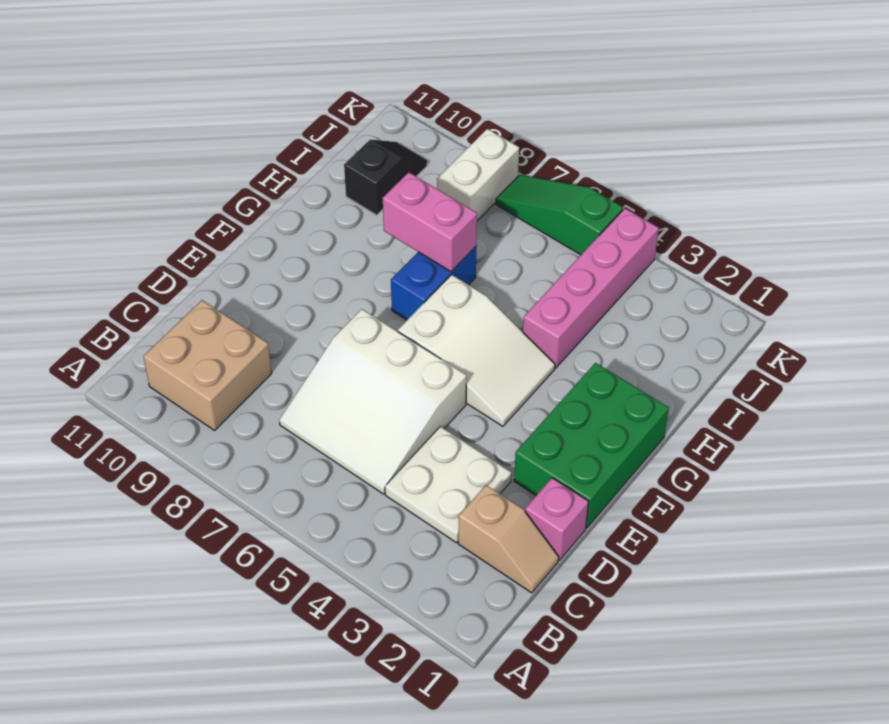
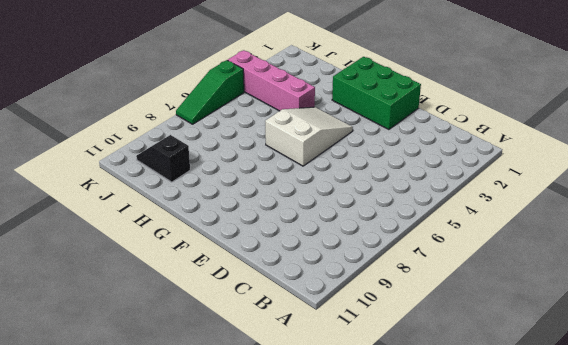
none -> tan brick B9:C10 level 1
none -> tan slope C1:C2 level 1 top 2
none -> white plate C3:D4 level 1

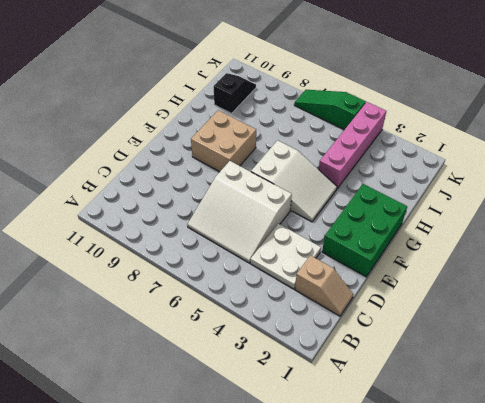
tan brick F8:G9 level 1 -> tan brick B9:C10 level 1
none -> pink brick D1 level 1
none -> blue brick G7:H7 level 1
none -> white brick J8:K8 level 1

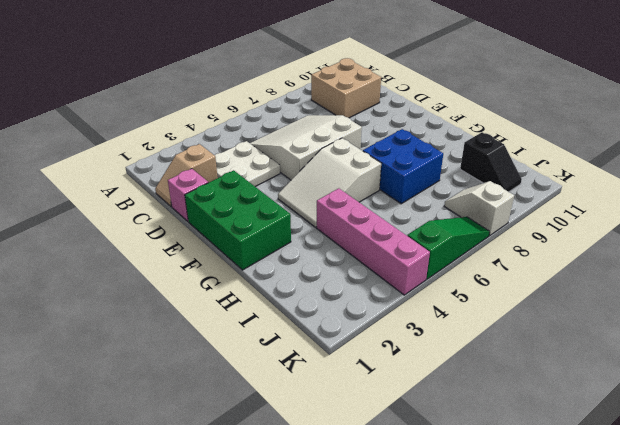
blue brick G7:H8 level 1 -> blue brick G7:H7 level 1
white slope J8:K8 level 1 top K -> white brick J8:K8 level 1
none -> pink brick H7:H8 level 2

